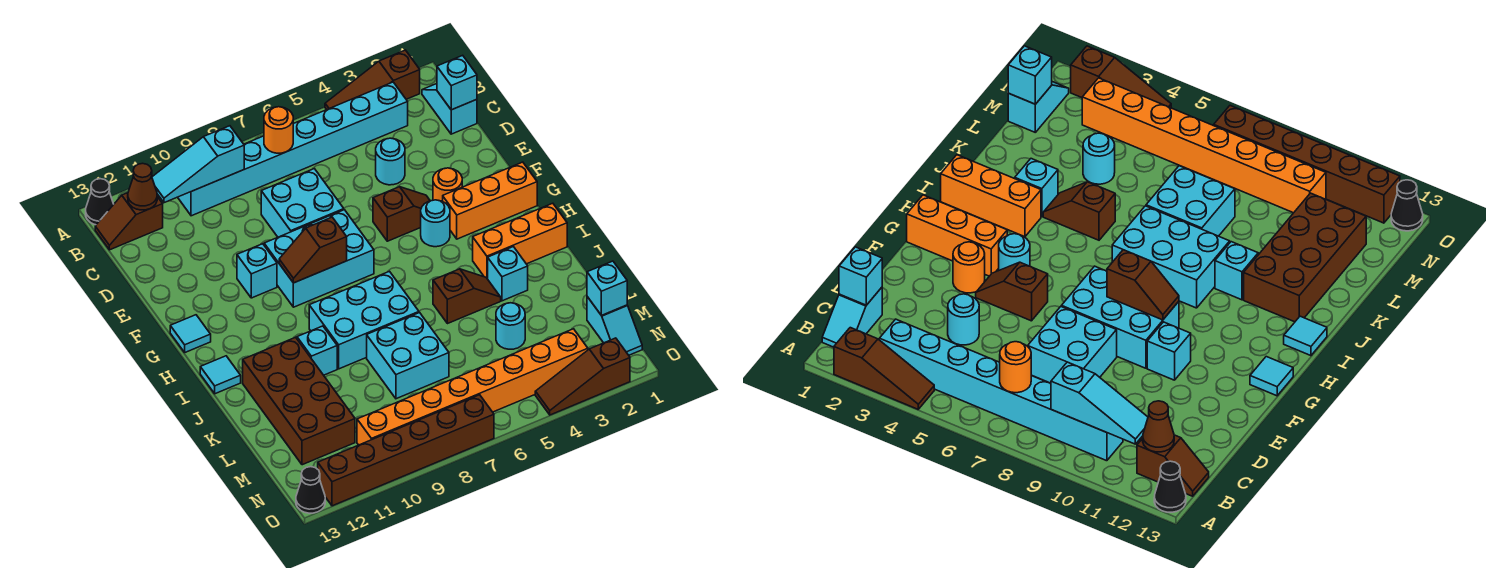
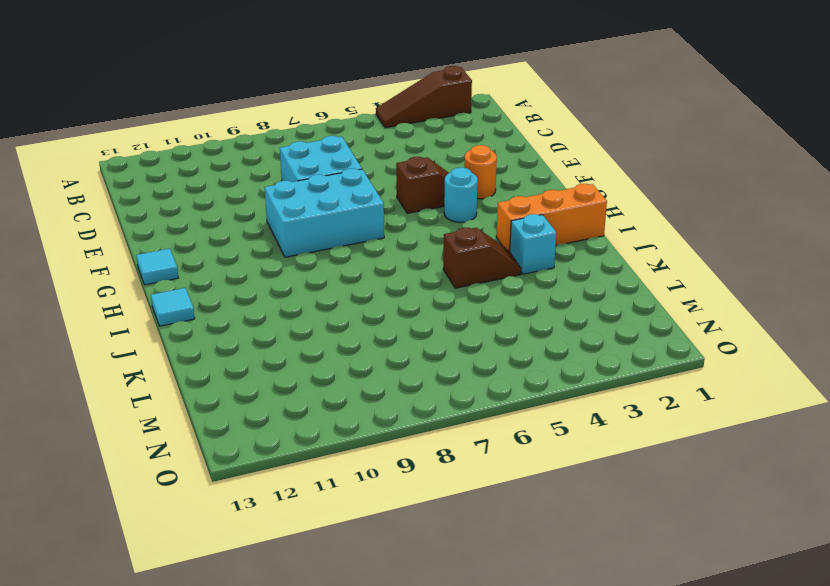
none -> black cone A13 level 1
none -> cyan slope B1:C1 level 1 top C
none -> cyan brick B3:B10 level 1
none -> brown slope B12:B13 level 1 top 12

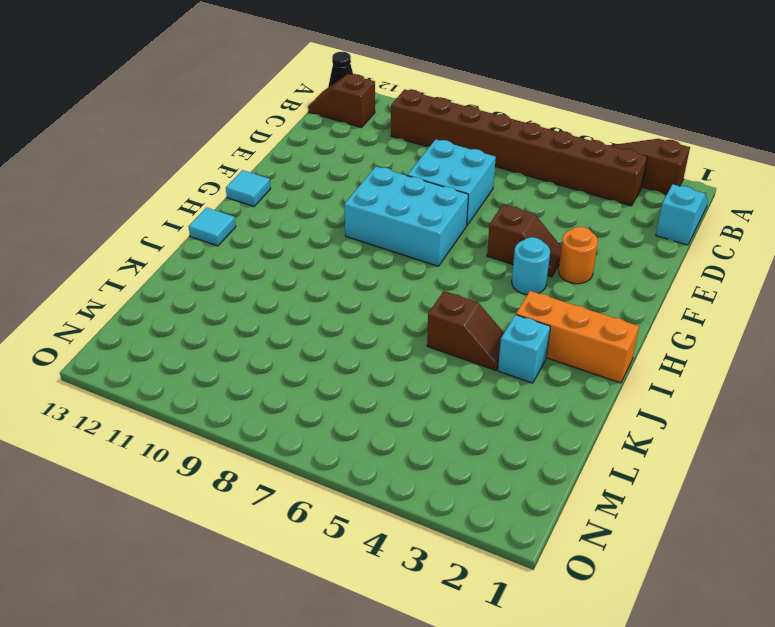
brown brick B3:B10 level 1 -> cyan brick B3:B10 level 1
none -> cyan round brick D4 level 1
none -> cyan brick F10 level 1
none -> orange brick G1:G3 level 1
none -> cyan brick I7:J9 level 1

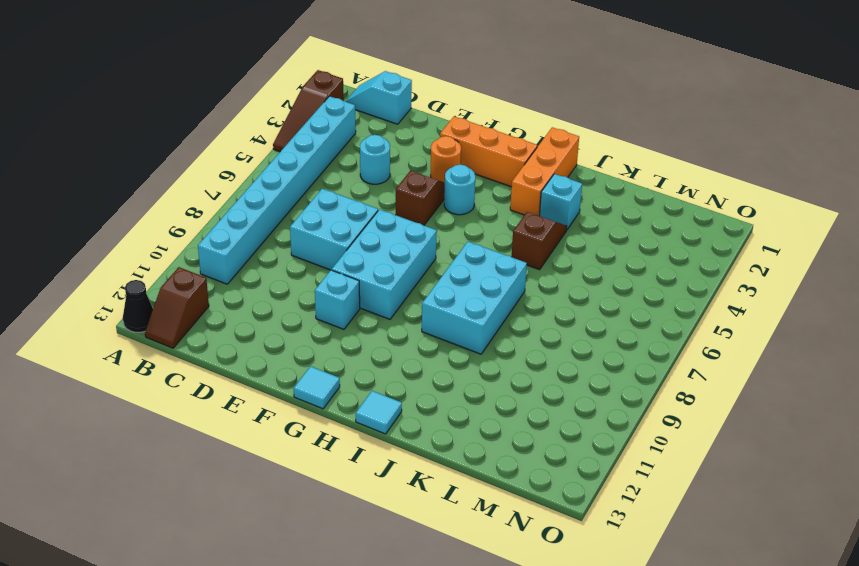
orange brick F2:H2 level 1 -> orange brick G1:G3 level 1
none -> cyan brick J10 level 1
none -> brown brick J11:M12 level 1
none -> cyan brick K7:L8 level 1
none -> cyan round brick L4 level 1

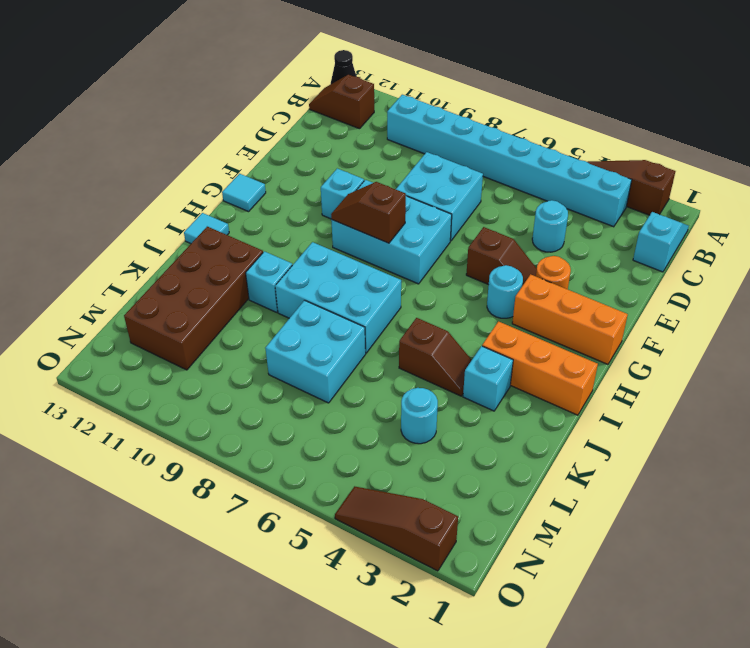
none -> cyan slope M1:N1 level 1 top M
none -> orange brick N3:N10 level 1
none -> brown brick O7:O12 level 1
none -> black cone O13 level 1

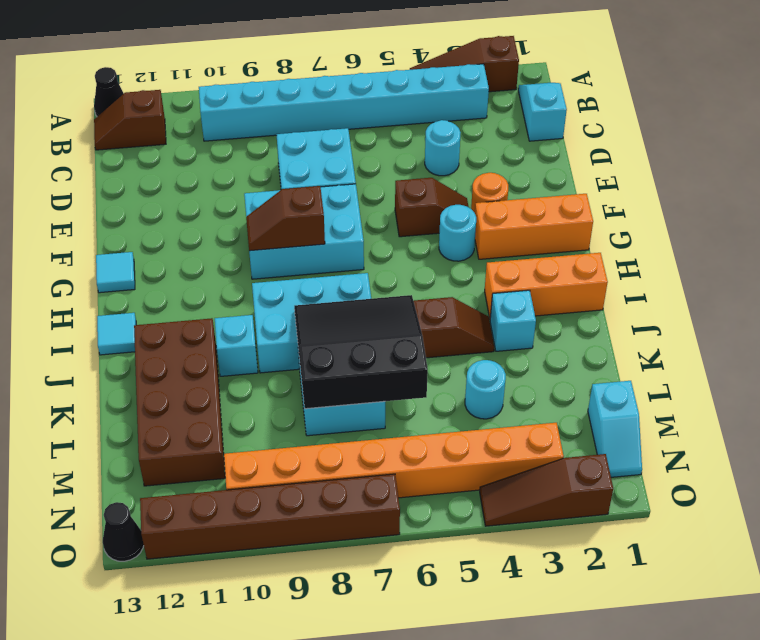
black slope J6:L8 level 2 top L -> none
none -> cyan brick F10 level 1
none -> orange round brick B7 level 2
none -> cyan slope B9:B11 level 2 top 9
none -> brown cone B12 level 2

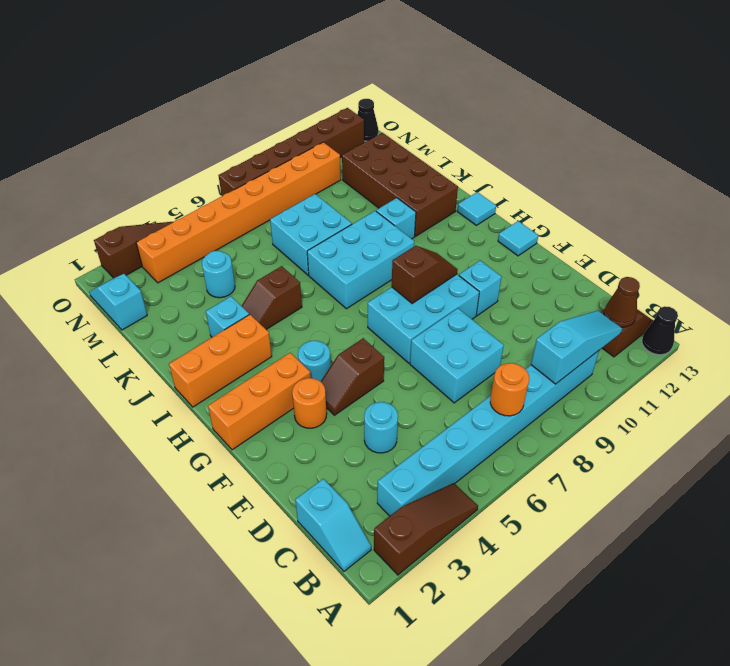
none -> cyan brick C1 level 2
none -> cyan brick M1 level 2

